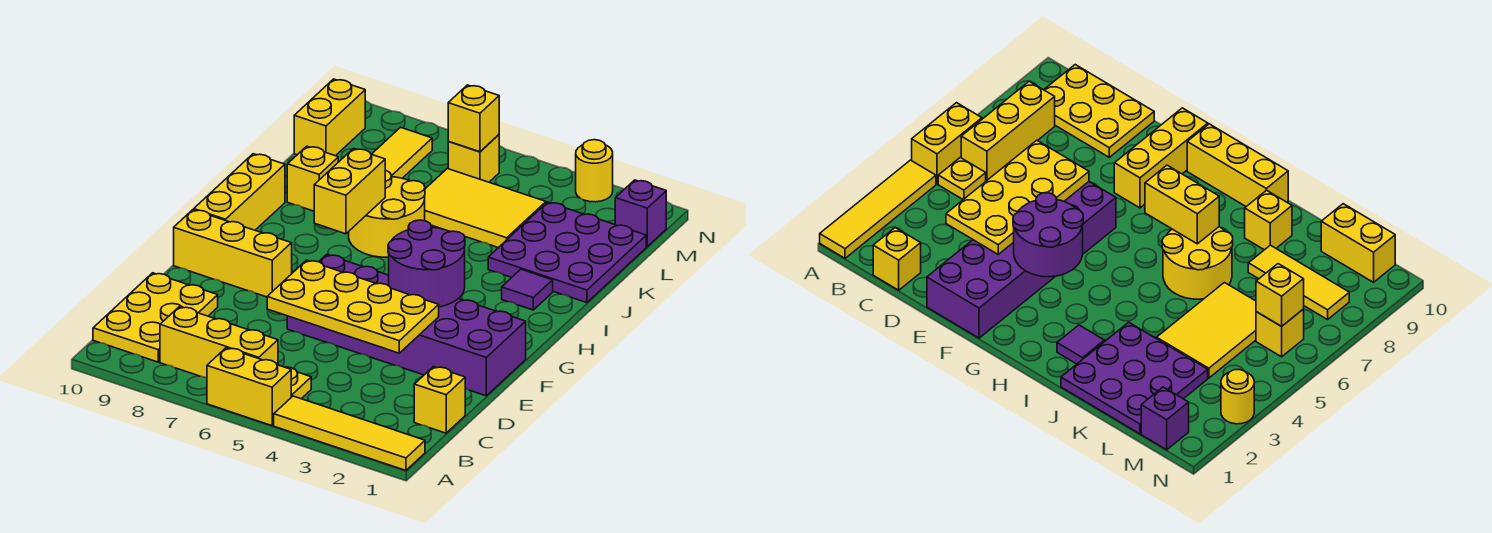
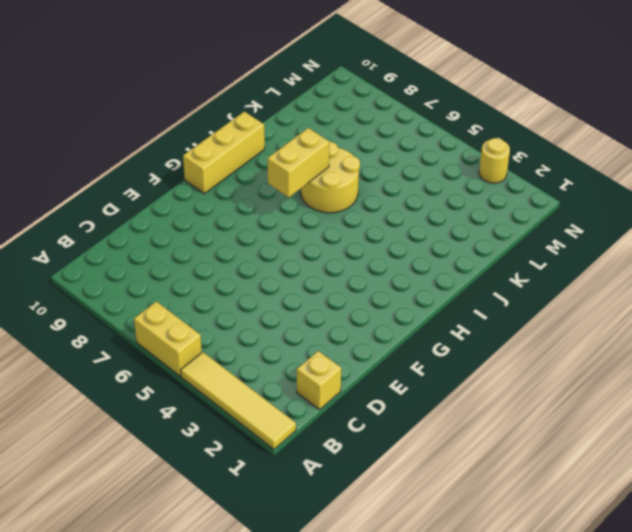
none -> yellow plate B5 level 1
none -> yellow brick B6:B8 level 1
none -> yellow plate B9:D10 level 1

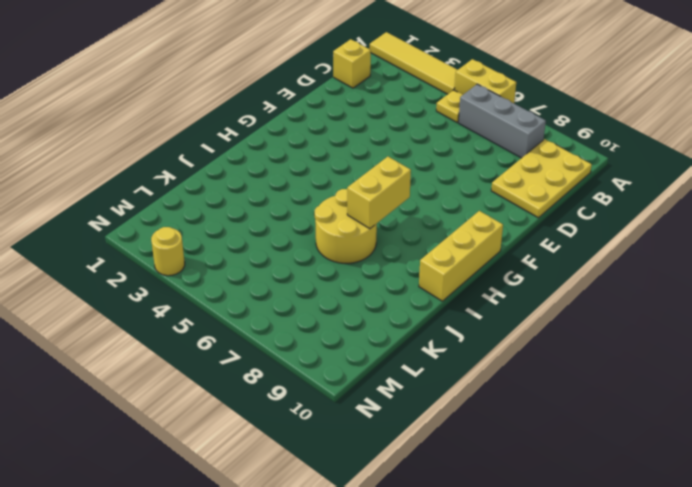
grey brick B6:B8 level 1 -> yellow brick B6:B8 level 1
none -> purple brick E1:F6 level 1
none -> yellow brick F8:F10 level 1
none -> purple tile I2 level 1

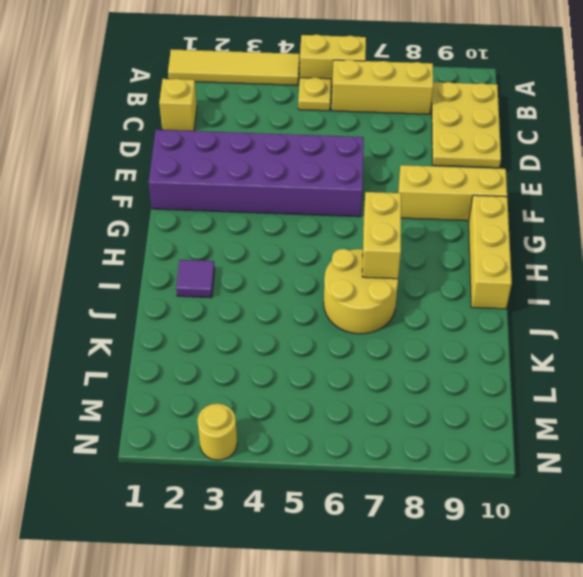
none -> purple plate J1:L3 level 1
none -> yellow brick J9 level 1
none -> yellow tile K4:L6 level 1

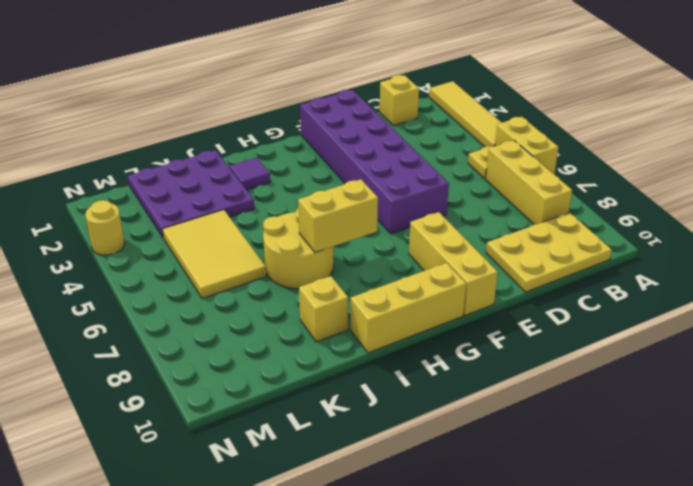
none -> yellow tile K8:M8 level 1
none -> yellow brick L10:M10 level 1
none -> purple brick M1 level 1

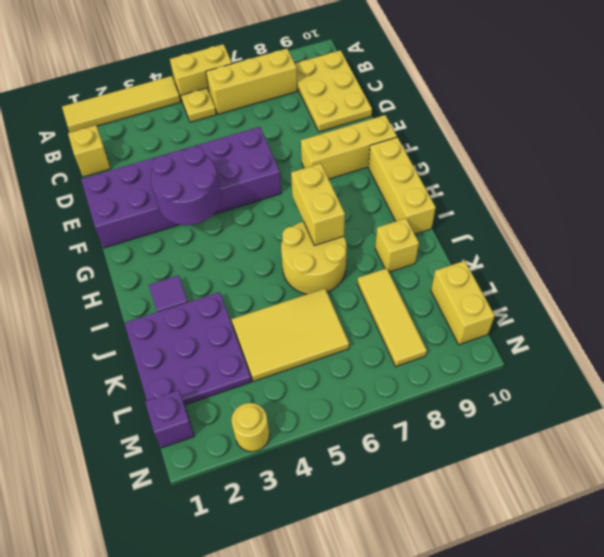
none -> yellow brick M6 level 1
none -> yellow plate D3:E6 level 2
none -> yellow brick M6 level 2

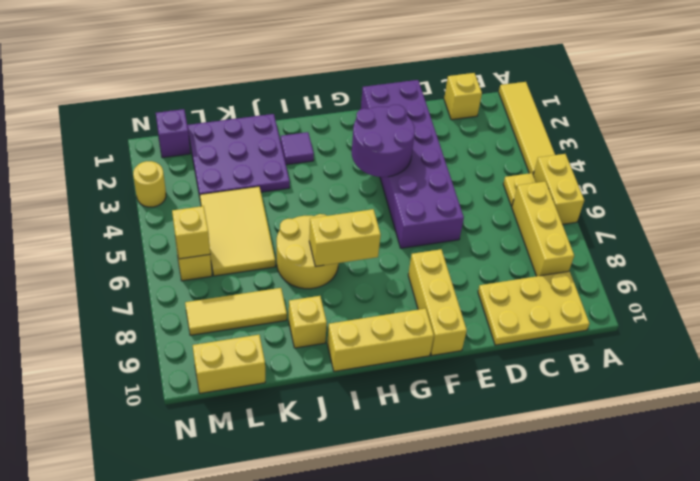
none -> yellow plate D3:E6 level 2

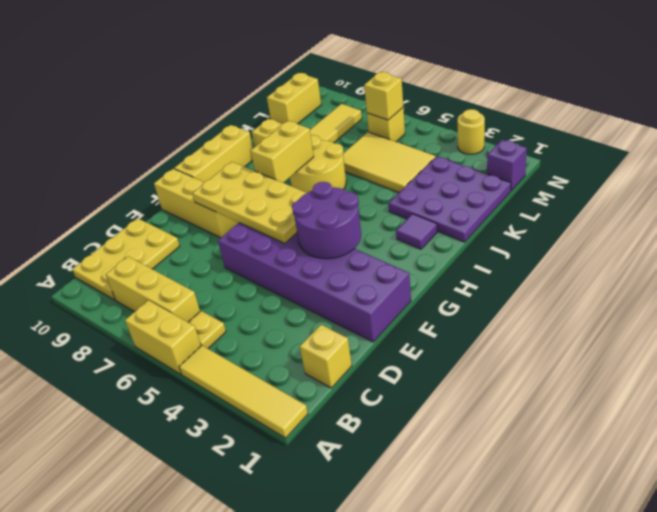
yellow plate F5:G8 level 2 -> yellow plate D3:E6 level 2

